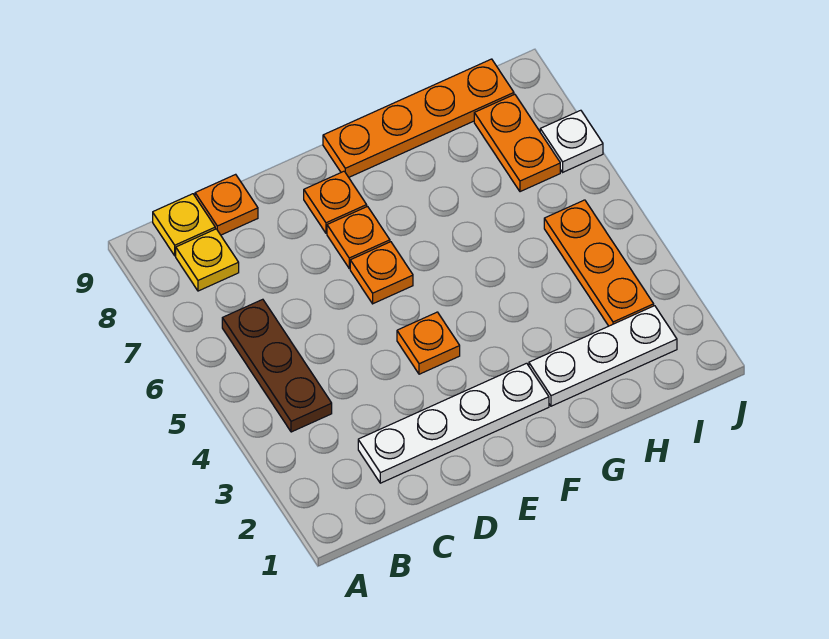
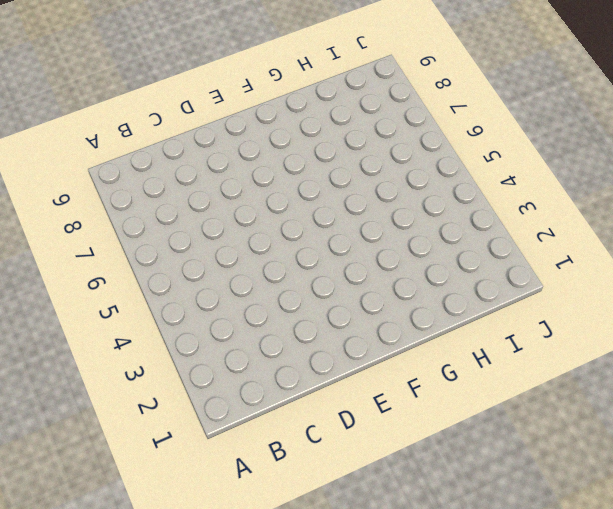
none -> brown plate B4:B6 level 1
none -> yellow plate B8 level 1
none -> yellow plate B9 level 1

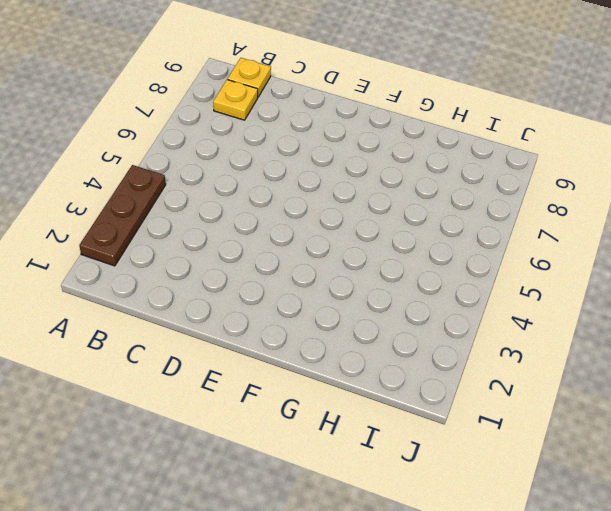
brown plate A2:A4 level 1 -> brown plate B4:B6 level 1
none -> white plate C2:F2 level 1
none -> orange plate C9 level 1
none -> orange plate E4 level 1

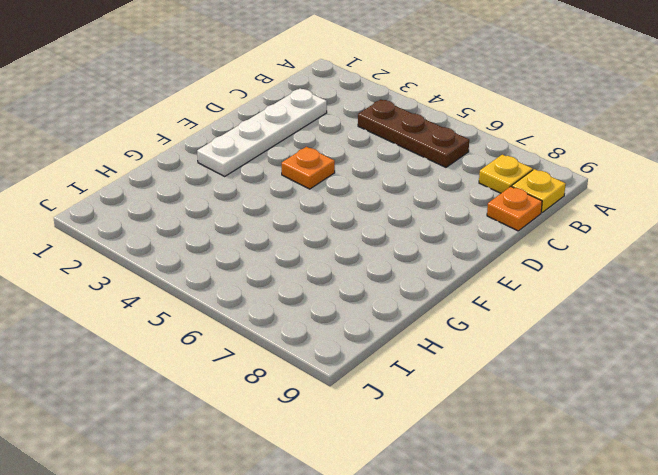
none -> orange plate E6 level 1
none -> orange plate E7 level 1
none -> orange plate E8 level 1

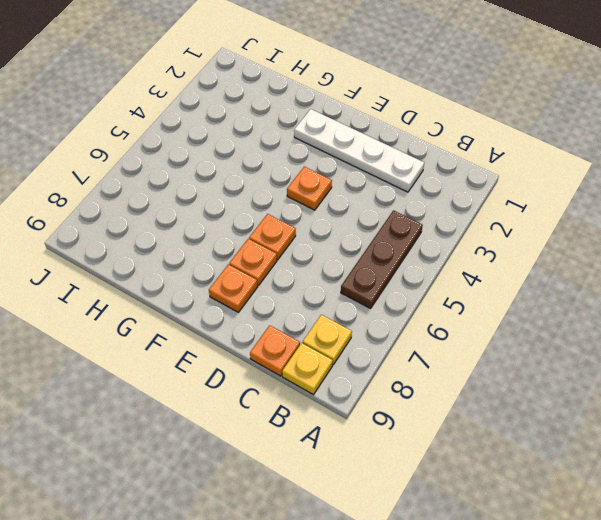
none -> orange plate F9:I9 level 1
none -> white plate G2:I2 level 1
none -> orange plate I3:I5 level 1

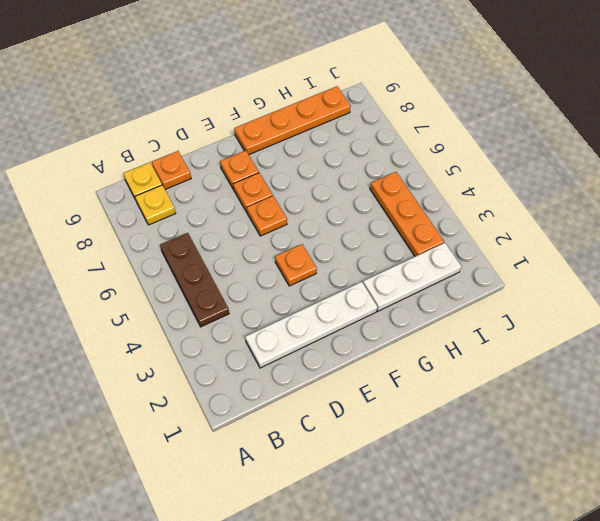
none -> orange plate I7:I8 level 1
none -> white plate J7 level 1

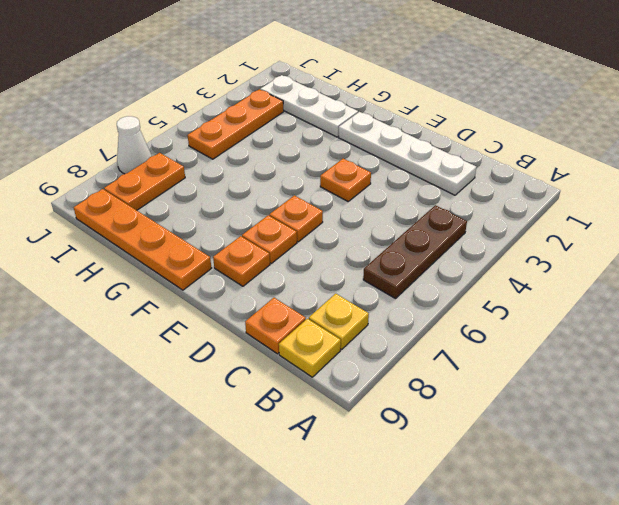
white cone J7 level 1 -> white plate J7 level 1

